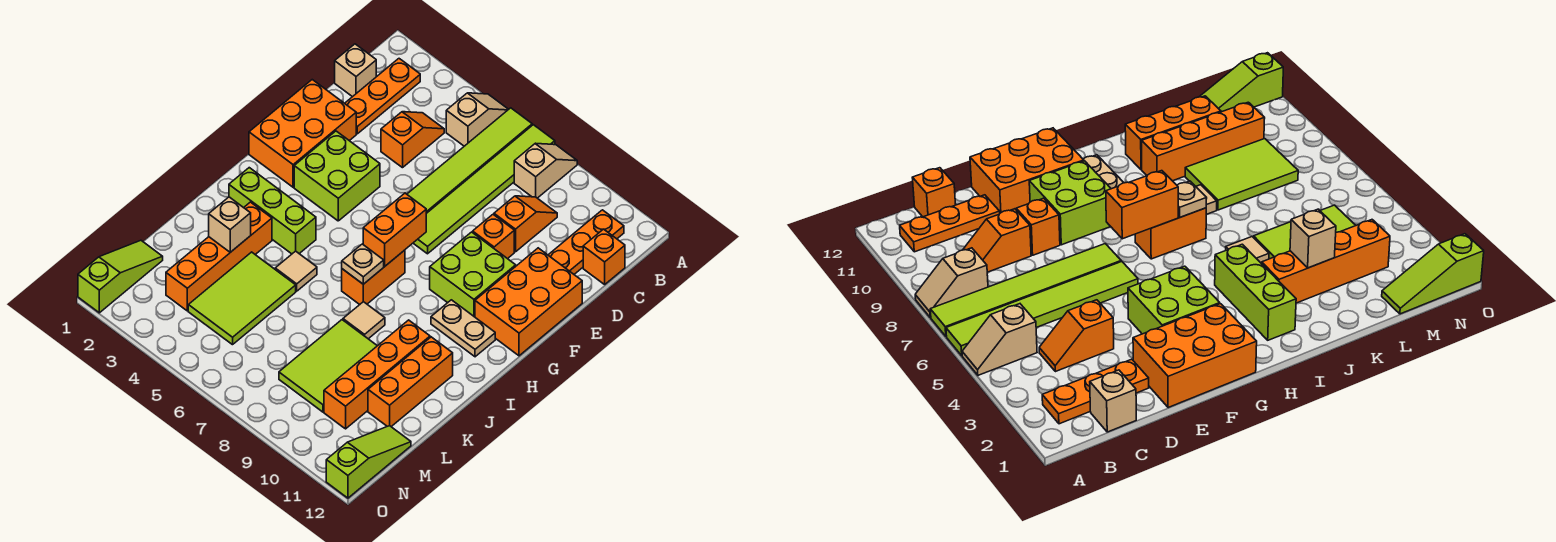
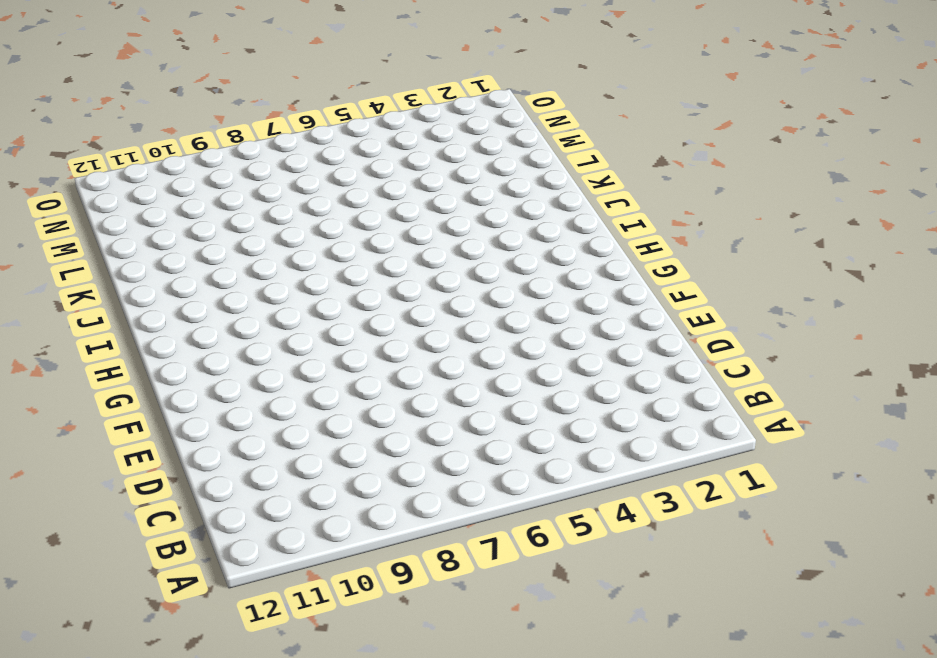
none -> tan slope A5:B5 level 1 top B
none -> lime tile A6:F6 level 1
none -> lime tile A7:F7 level 1
none -> tan slope A8:B8 level 1 top B

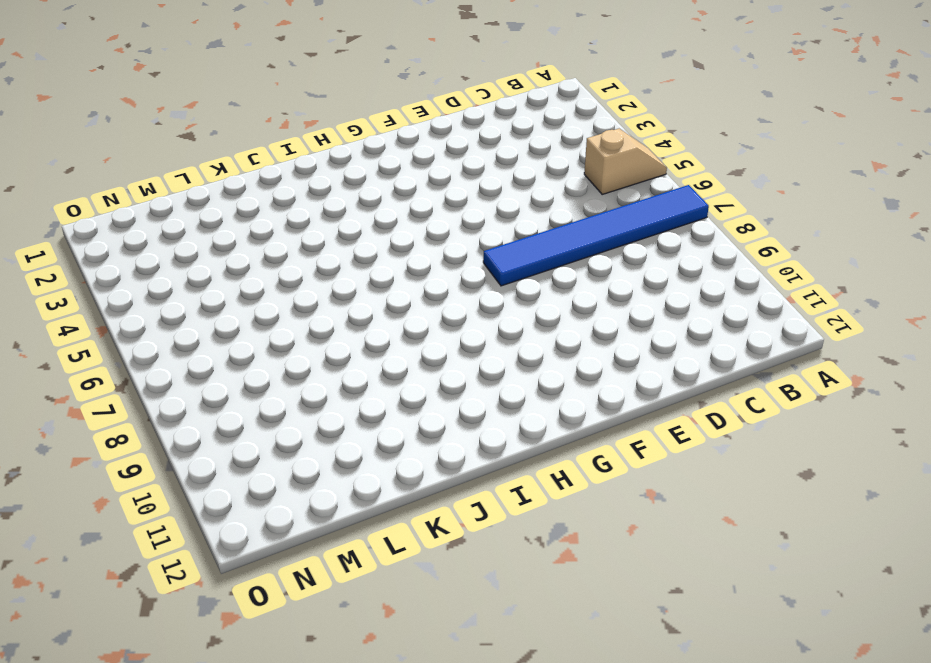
blue tile A7:F7 level 1 -> lime tile A7:F7 level 1
none -> lime tile A6:F6 level 1
none -> tan slope A8:B8 level 1 top B
none -> orange plate B2:D2 level 1
none -> orange plate B11:D11 level 1

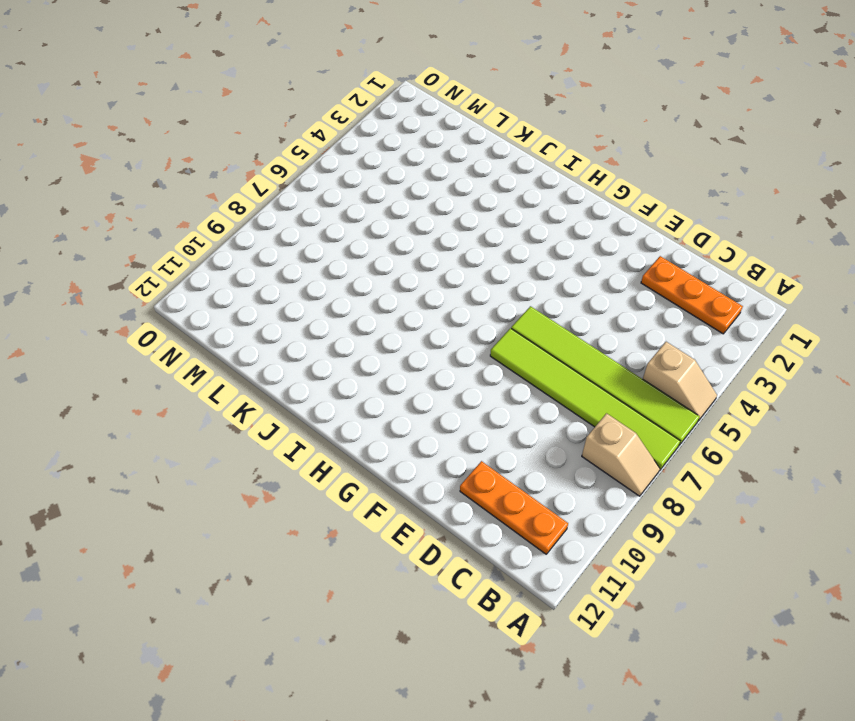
none -> tan brick C1 level 1
none -> orange slope C4:D4 level 1 top D
none -> orange slope C9:D9 level 1 top D
none -> orange brick C12 level 1

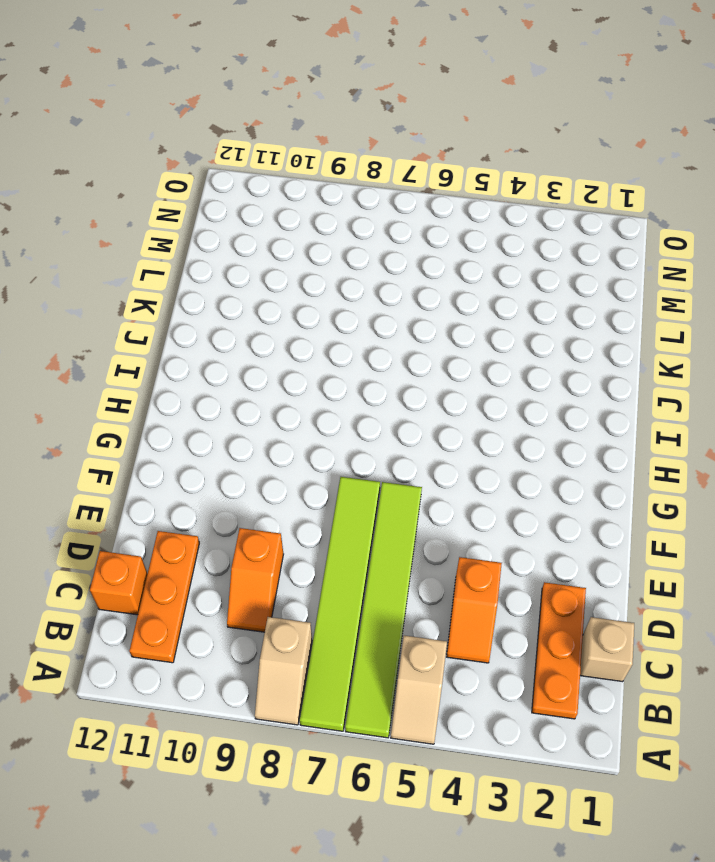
none -> orange brick E1:G2 level 1
none -> orange brick E9 level 1
none -> orange brick E11:G12 level 1
none -> lime brick F3:G4 level 1

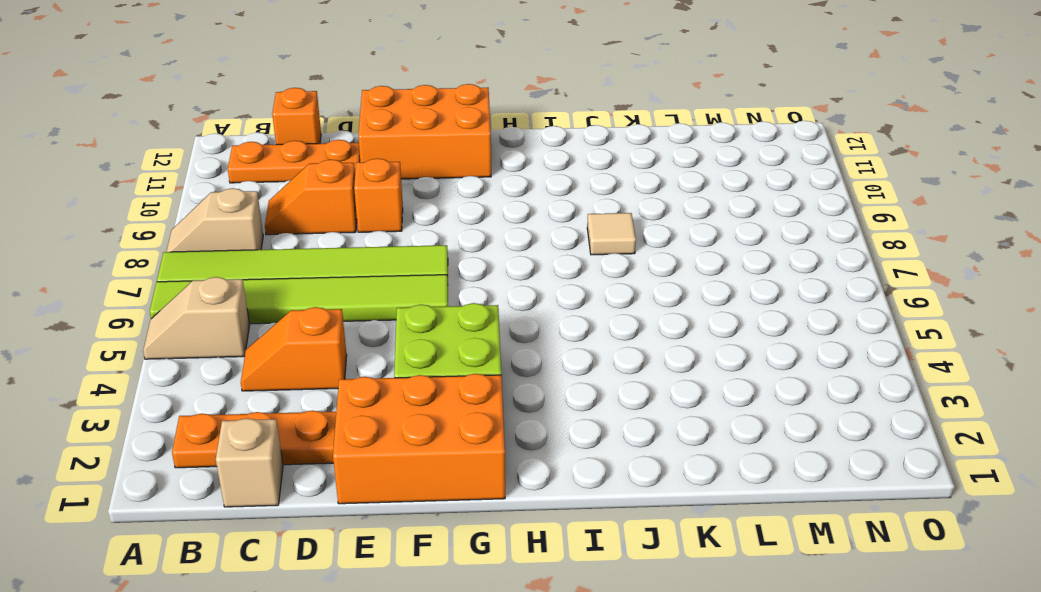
none -> lime brick F9:G10 level 1
none -> orange brick H7:I7 level 1
none -> tan plate H10:H11 level 1
none -> lime brick I2:I4 level 1

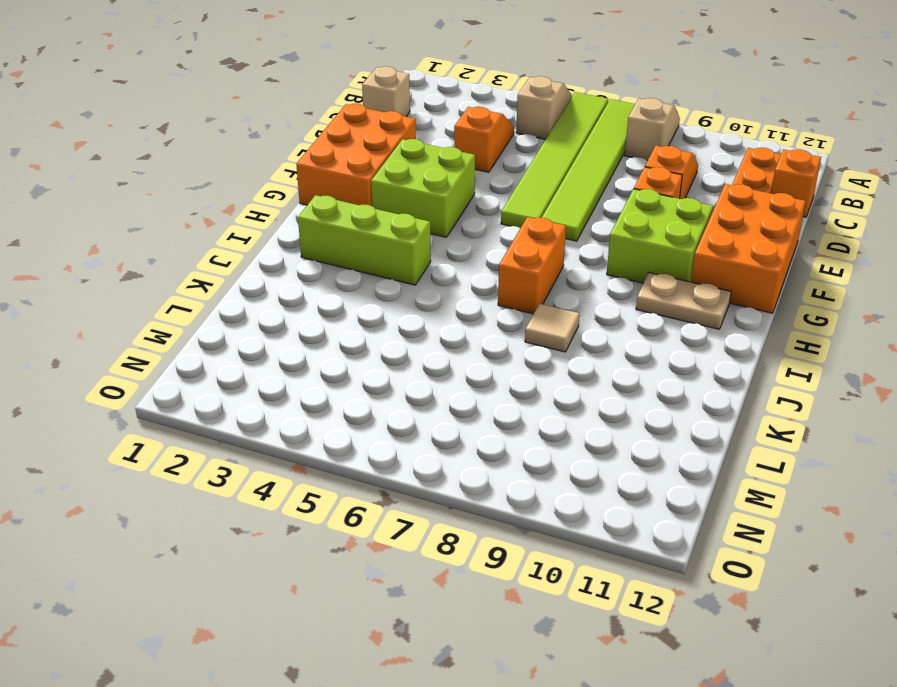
none -> orange plate B2:D2 level 1
none -> orange brick J3:M3 level 1
none -> tan tile J5 level 1
none -> orange brick J10:M10 level 1

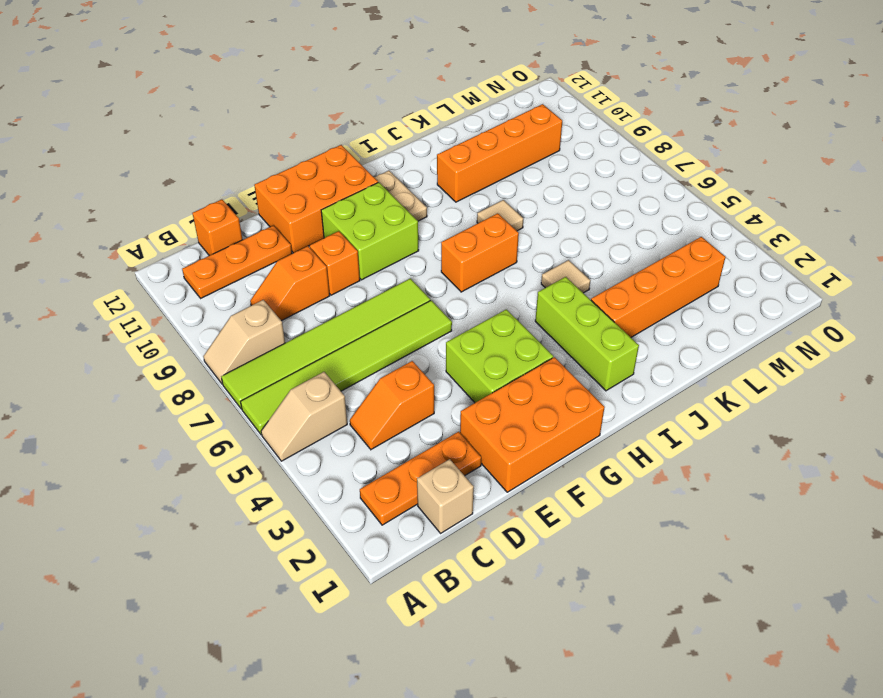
none -> orange brick J11:L11 level 1
none -> lime tile K4:M5 level 1
none -> lime tile K8:M9 level 1
none -> lime slope M1:O1 level 1 top O

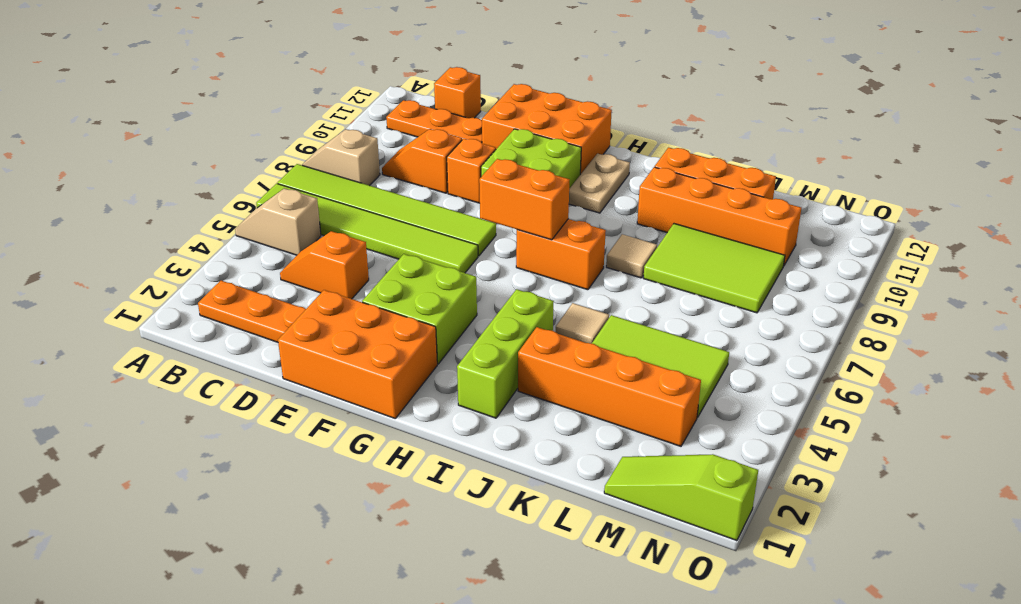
none -> tan brick C1 level 1
none -> lime slope M12:O12 level 1 top O
none -> tan plate I7 level 2
none -> tan brick K3 level 2

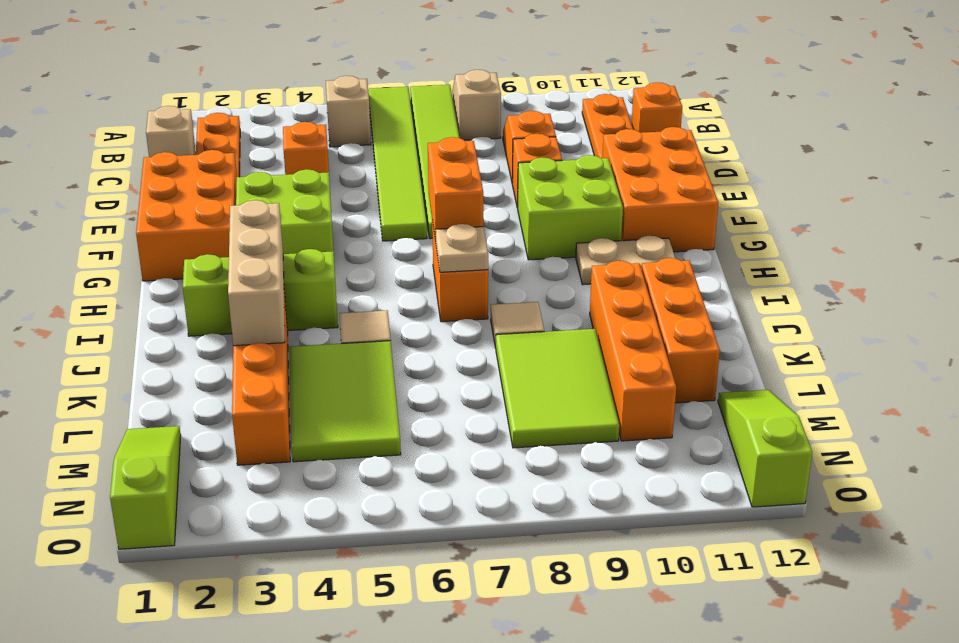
tan brick I3:K3 level 2 -> tan brick K3 level 2

